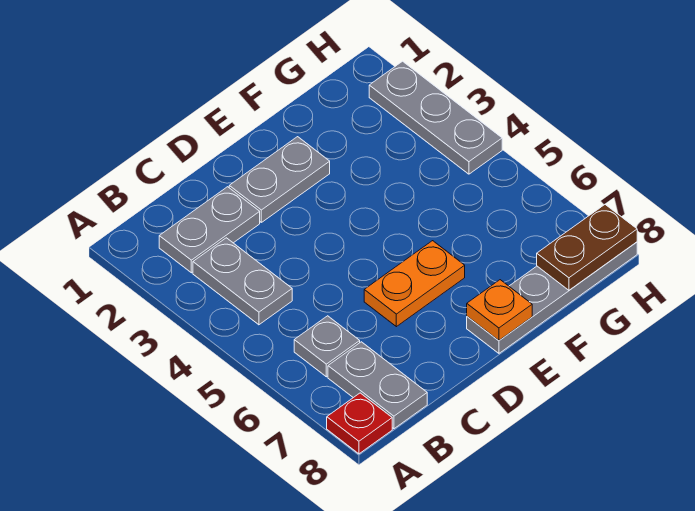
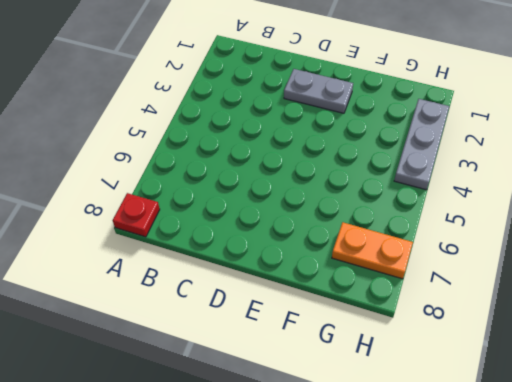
orange plate G7:H7 level 1 -> orange plate D6:E6 level 1
none -> grey plate B2:C2 level 1
none -> grey plate B3:B4 level 1

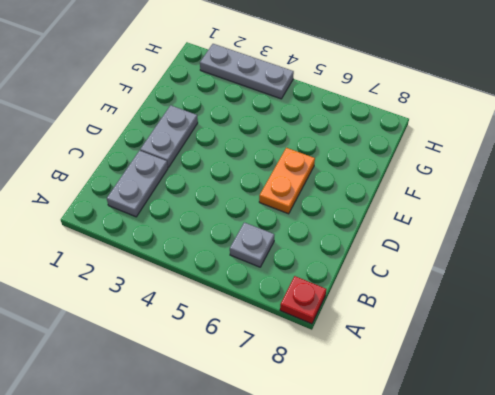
none -> grey plate B3:B4 level 1
none -> grey plate B7:B8 level 1

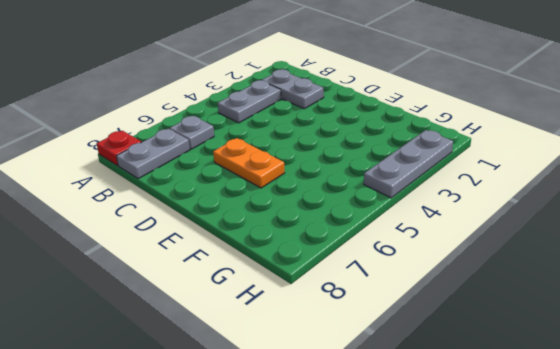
none -> grey plate D2:E2 level 1
none -> grey plate E8:H8 level 1

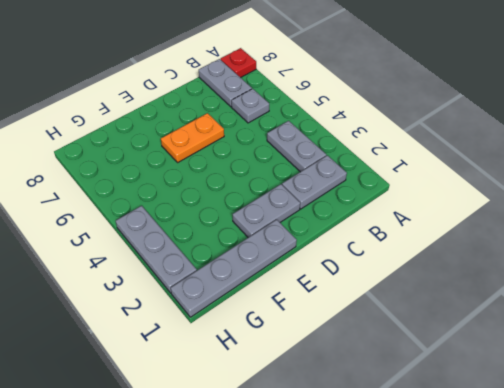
grey plate E1:H1 level 1 -> grey plate E8:H8 level 1
none -> orange plate E8 level 2
none -> brown plate G8:H8 level 2

